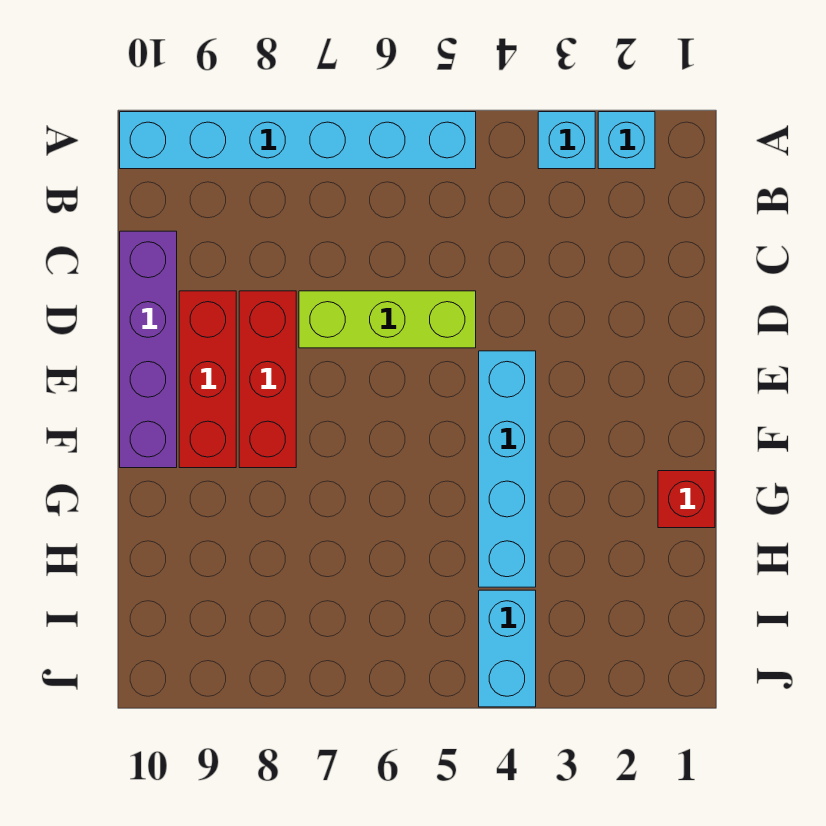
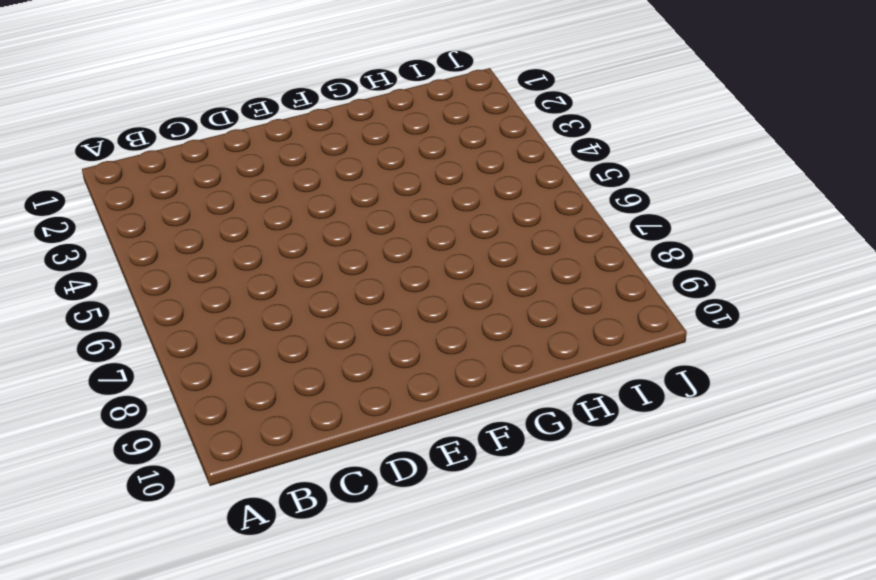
none -> cyan brick A2 level 1
none -> cyan brick A3 level 1

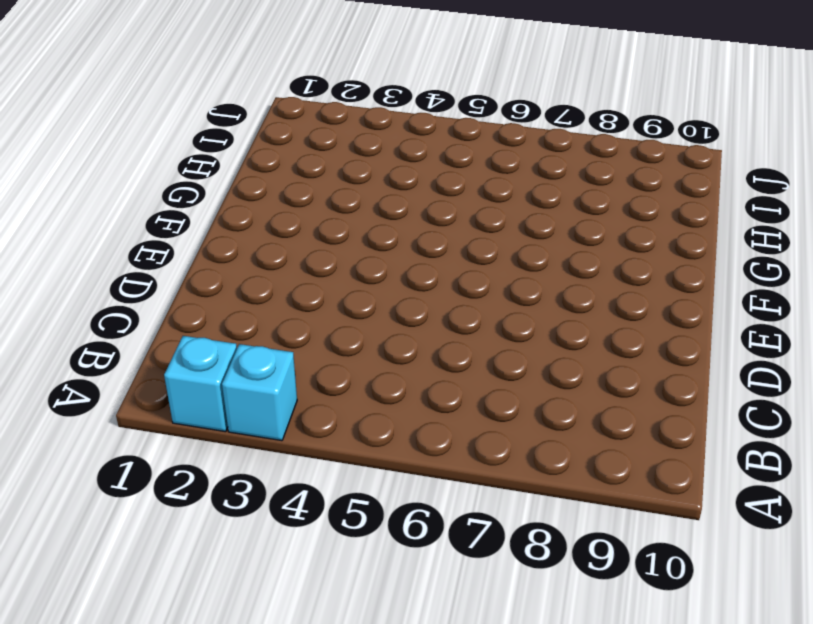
none -> cyan brick A5:A10 level 1
none -> purple brick C10:F10 level 1

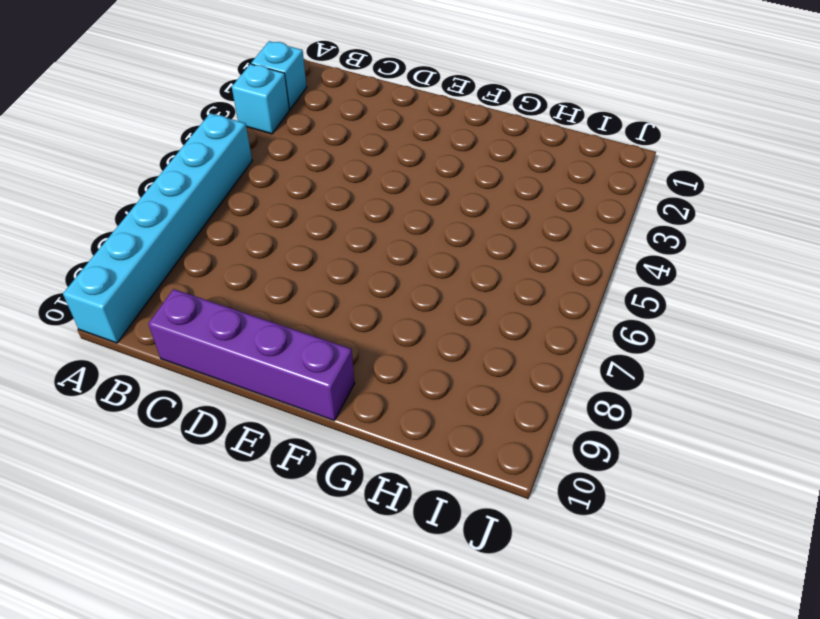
none -> lime brick D5:D7 level 1
none -> red brick D8:F8 level 1

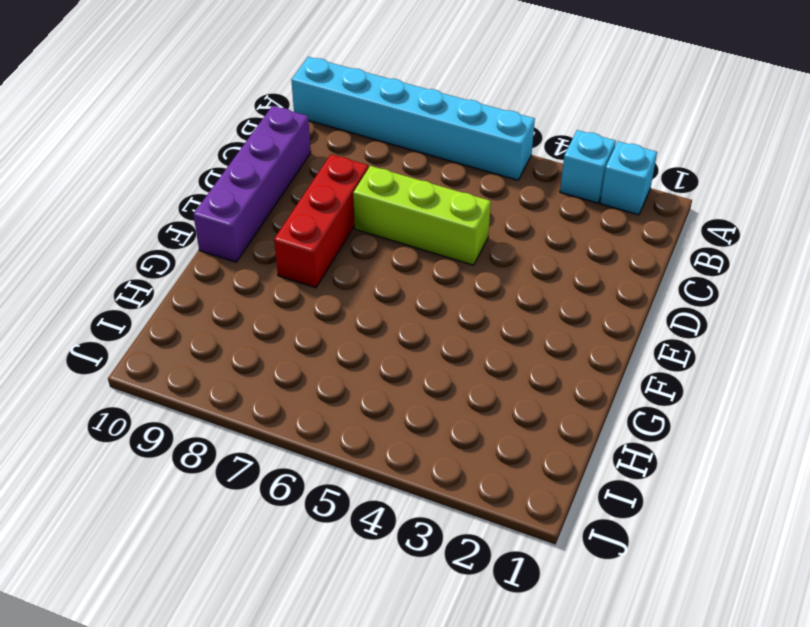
none -> red brick D9:F9 level 1
none -> cyan brick E4:H4 level 1

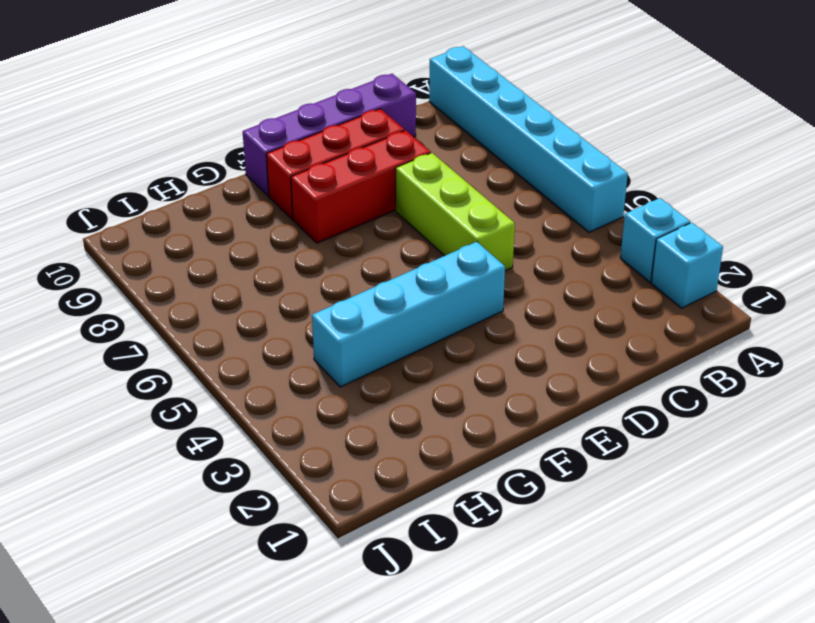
none -> red brick G1 level 1
none -> cyan brick I4:J4 level 1

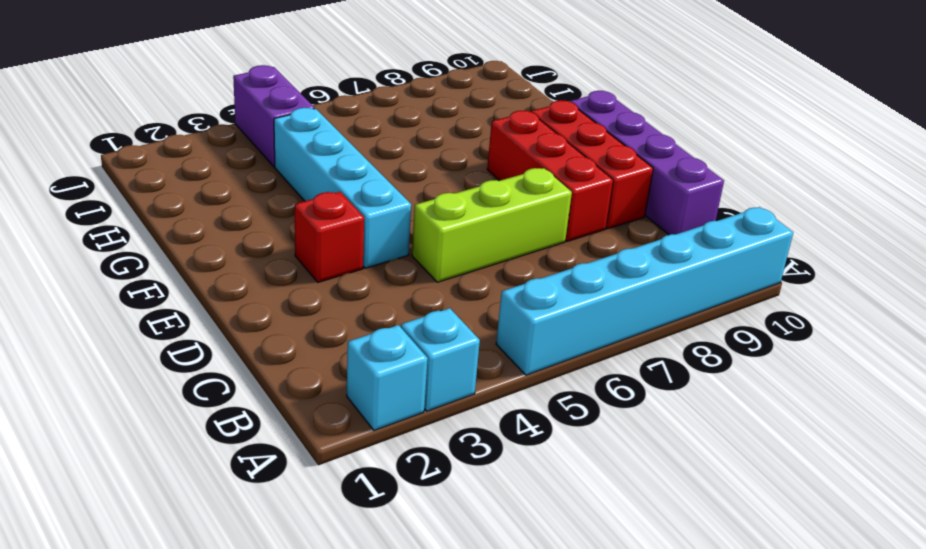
red brick E3 level 1 -> red brick G1 level 1
purple brick I4:J4 level 1 -> cyan brick I4:J4 level 1

